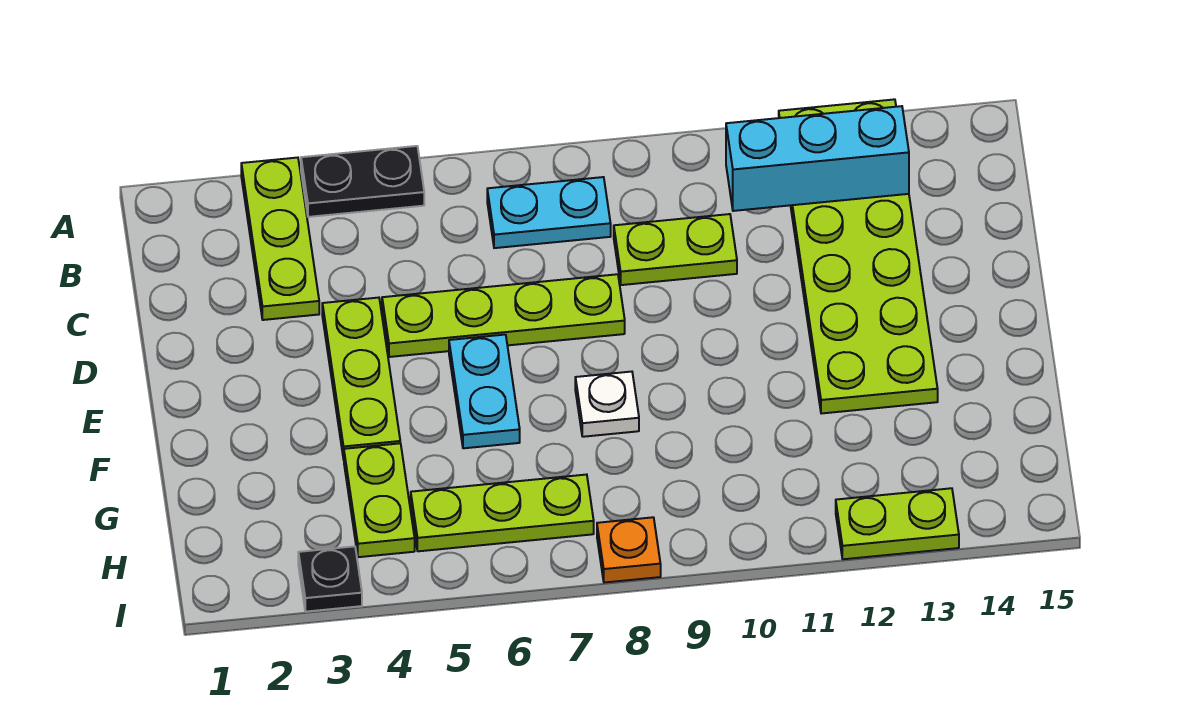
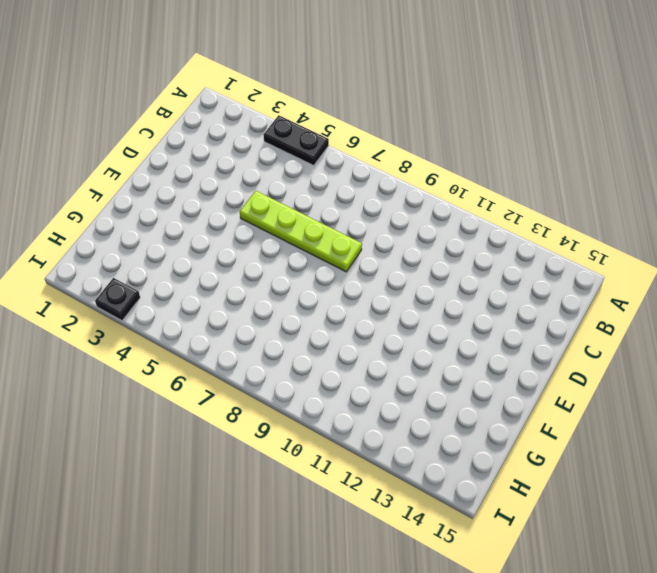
none -> lime plate A3:C3 level 1
none -> lime plate A12:F13 level 1
none -> cyan plate B7:B8 level 1

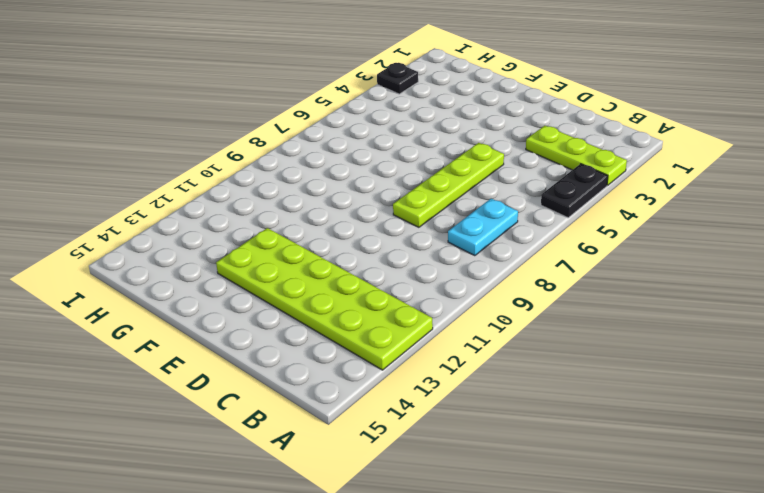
none -> lime plate C9:C10 level 1
none -> lime plate D4:F4 level 1
none -> cyan plate E6:F6 level 1

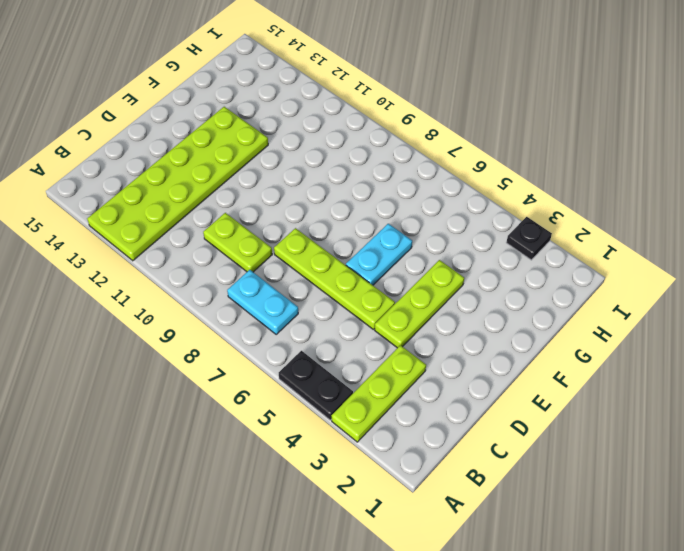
none -> white plate F8 level 1
none -> lime plate G4:H4 level 1
none -> lime plate H5:H7 level 1

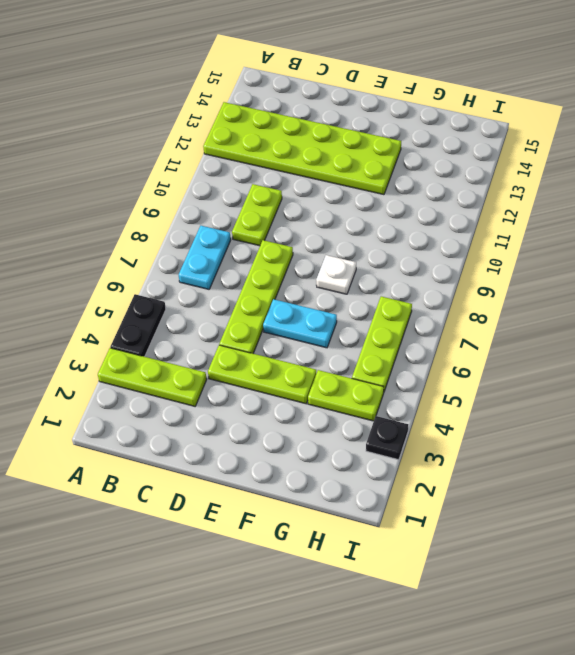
none -> orange plate I8 level 1
none -> lime plate I12:I13 level 1
none -> cyan brick B11:B13 level 2

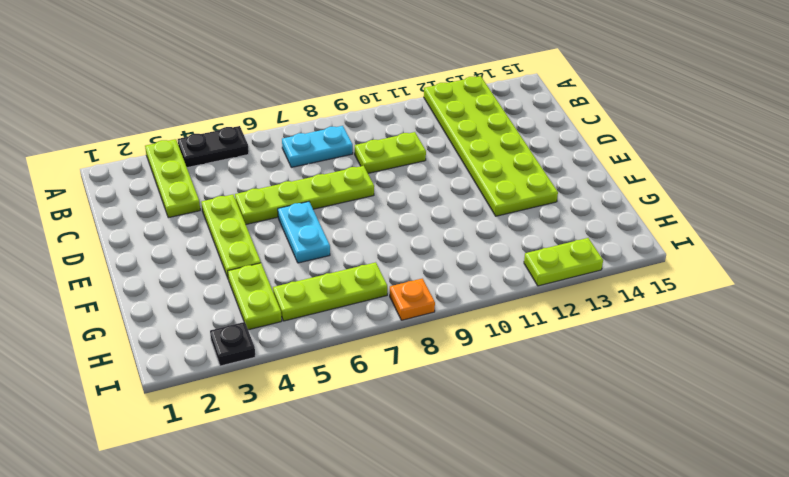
none -> white plate F8 level 1
none -> cyan brick B11:B13 level 2

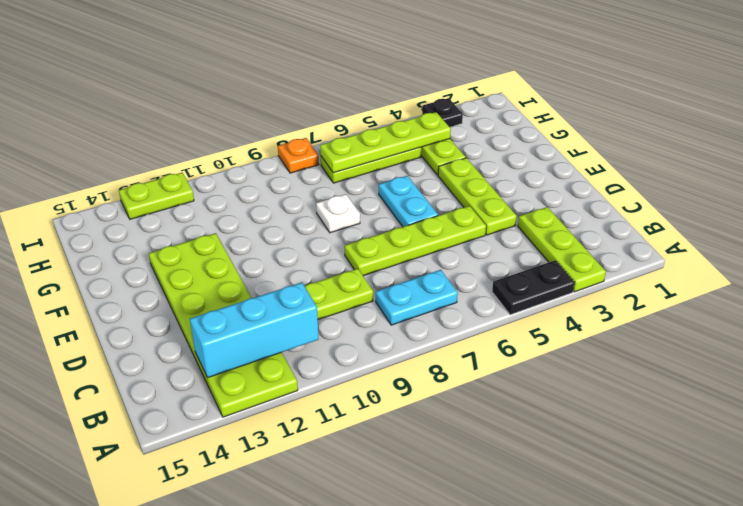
lime plate H4:H7 level 2 -> none

